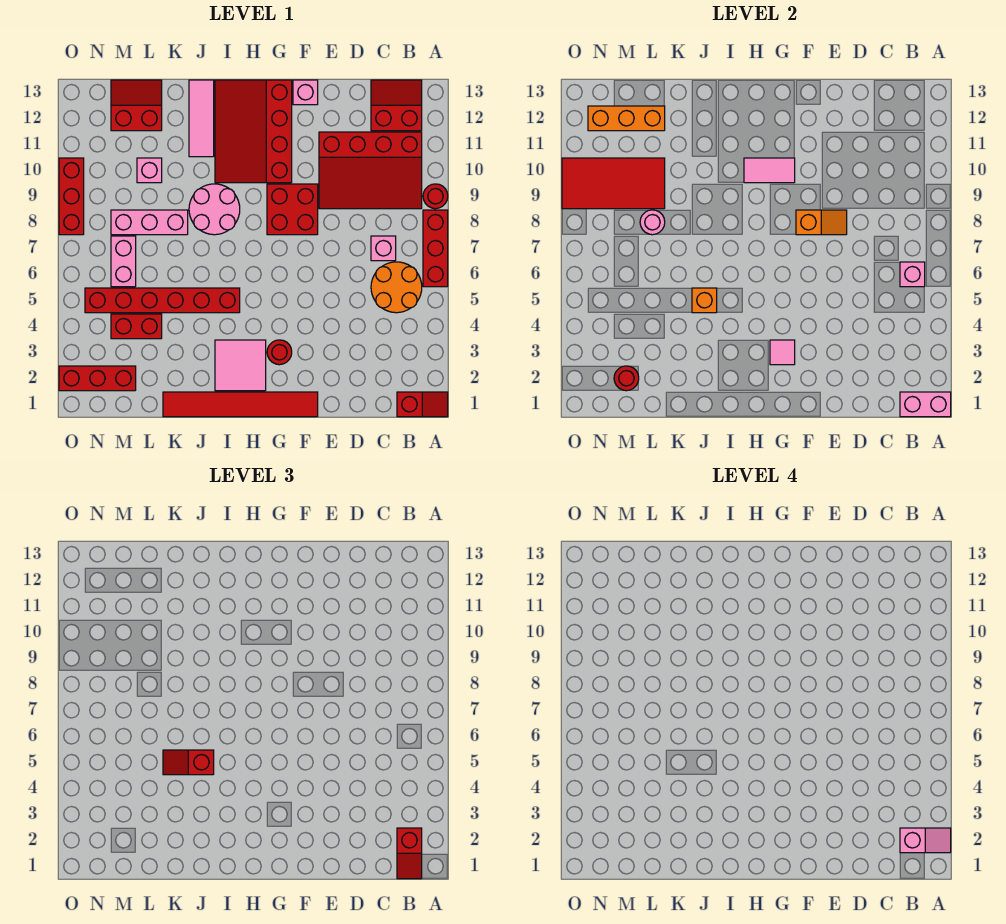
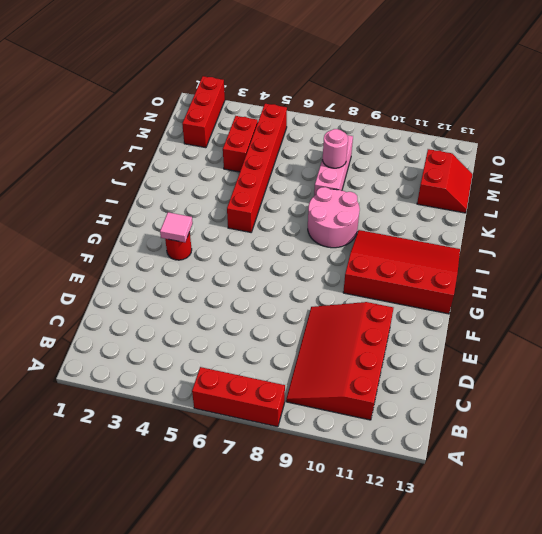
none -> red slope A1:B1 level 1 top B
none -> red round brick A9 level 1
none -> orange round brick B5:C6 level 1
none -> red slope B12:C13 level 1 top 12

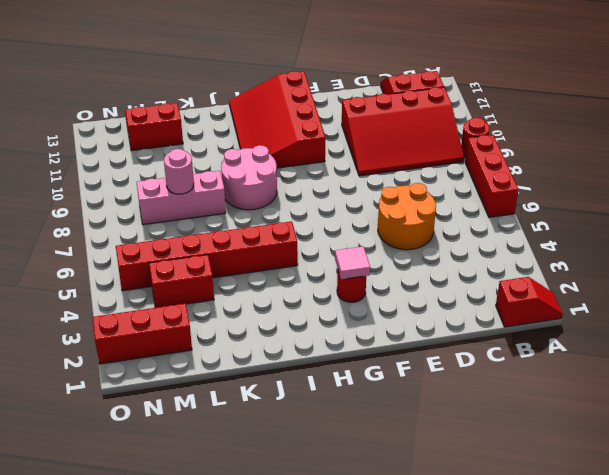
orange round brick D5:E6 level 1 -> orange round brick B5:C6 level 1
none -> pink brick C7 level 1
none -> red tile F1:K1 level 1
none -> red brick F8:G9 level 1
none -> pink brick F13 level 1

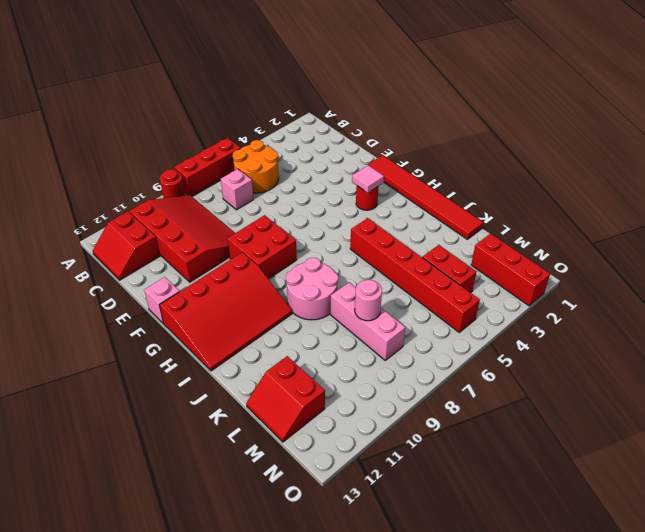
none -> red slope A1:B1 level 1 top B
none -> pink tile H2:I3 level 1
none -> pink tile J11:J13 level 1
none -> pink brick L10 level 1

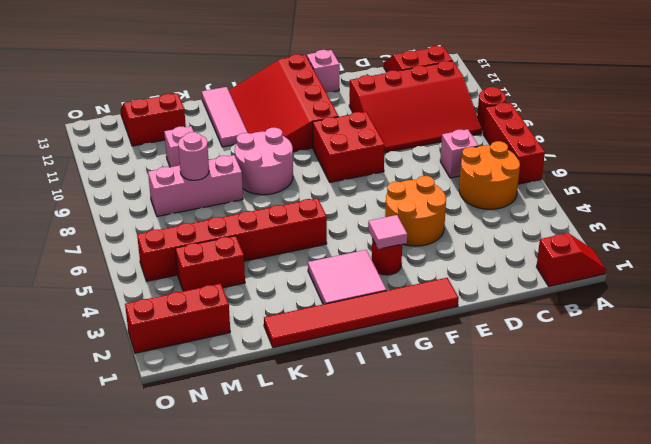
orange round brick E4:F5 level 1 -> none
none -> pink brick M6:M7 level 1
none -> red brick O8:O10 level 1
none -> pink brick A1:B1 level 2
none -> pink brick B6 level 2

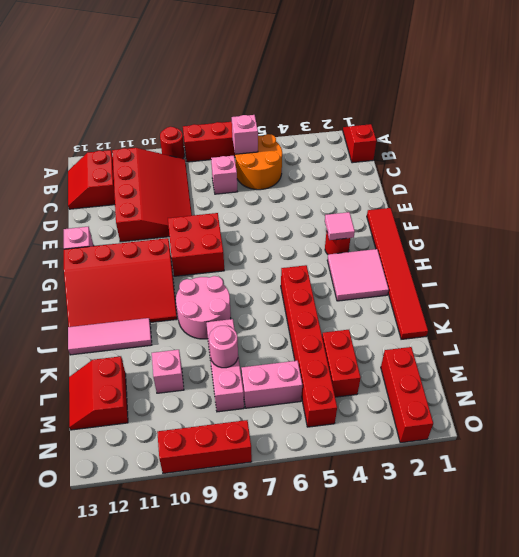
none -> pink brick A1:B1 level 2
none -> orange slope E8:F8 level 2 top F
none -> pink tile G10:H10 level 2
none -> orange brick J5 level 2

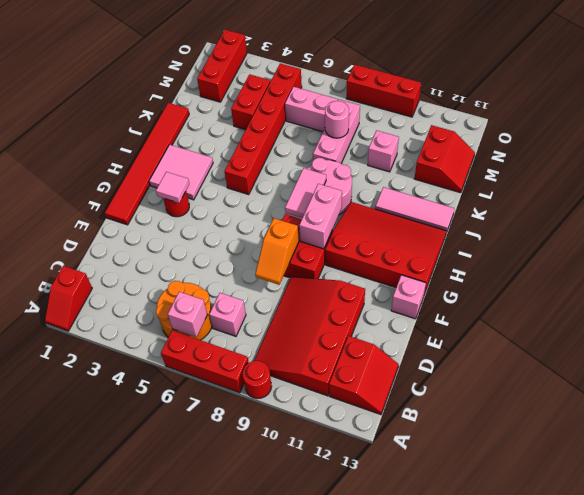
pink brick G9:H9 level 2 -> pink brick A1:B1 level 2
pink tile H8:I8 level 2 -> pink tile G10:H10 level 2
none -> orange brick J5 level 2
none -> red tile L9:O10 level 2
none -> orange brick L12:N12 level 2
none -> red round brick M2 level 2

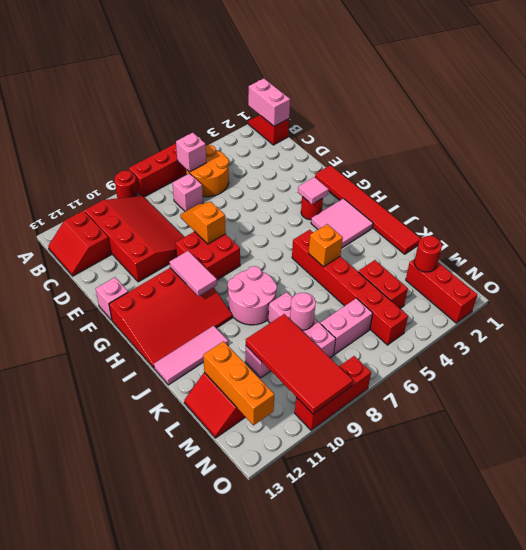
none -> red slope B1:B2 level 3 top 2
none -> red slope J5:K5 level 3 top J
none -> pink slope A2:B2 level 4 top B

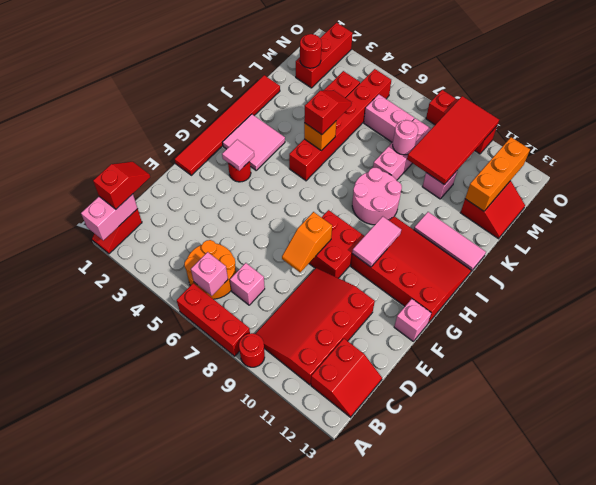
red slope B1:C1 level 3 top B -> red slope B1:B2 level 3 top 2
none -> pink slope A2:B2 level 4 top B

